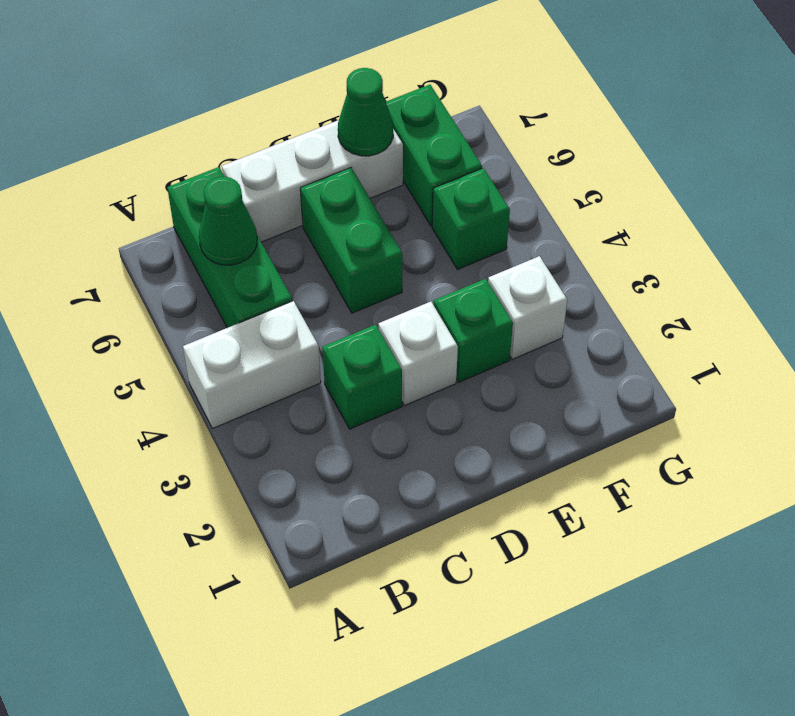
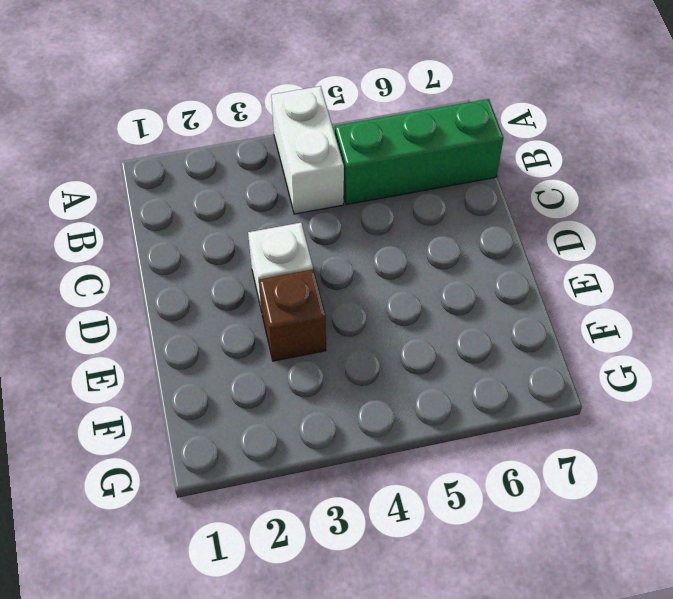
brown brick E3 level 1 -> green brick E3 level 1
none -> green brick C3 level 1
none -> white brick C7:E7 level 1
none -> green brick D5:D6 level 1

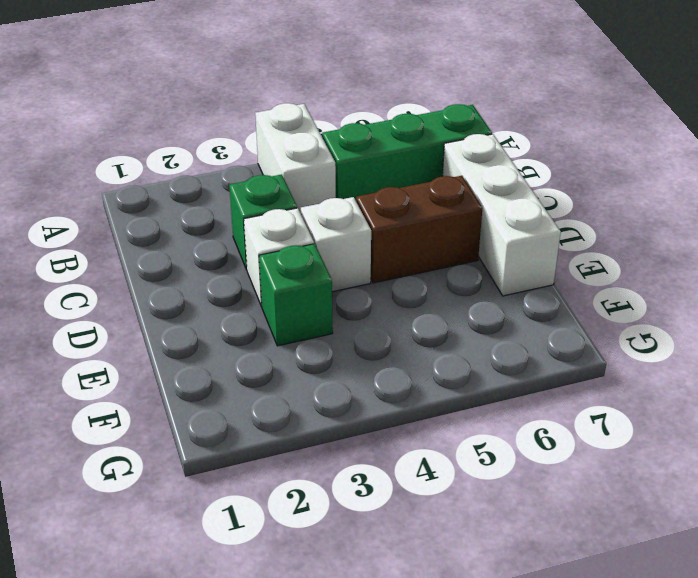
white brick D4 level 1 -> white brick F3 level 1
brown brick D5:D6 level 1 -> green brick D5:D6 level 1
none -> green brick F5 level 1
none -> green brick F6:F7 level 1
none -> green cone B6 level 2

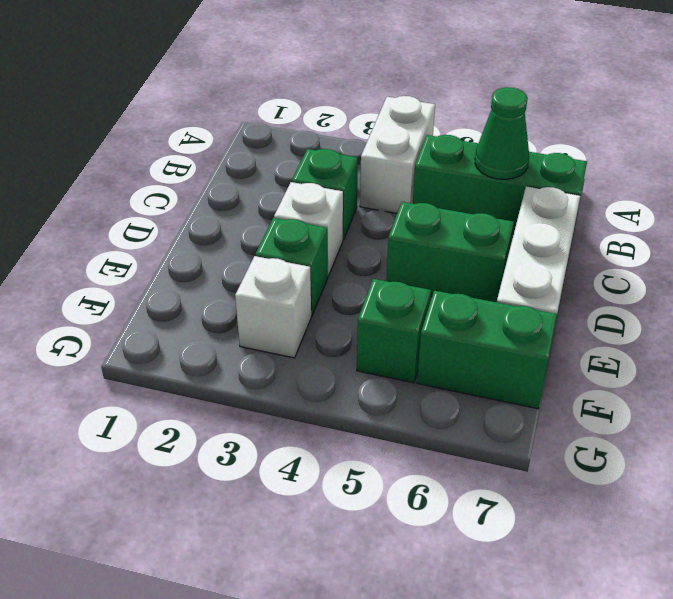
none -> green cone E7 level 2

